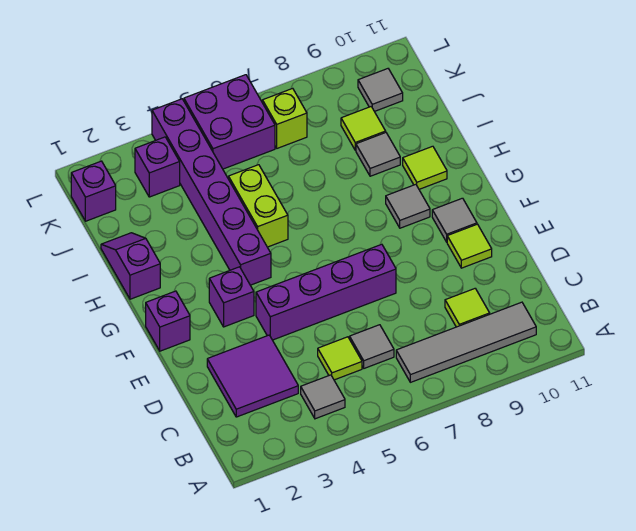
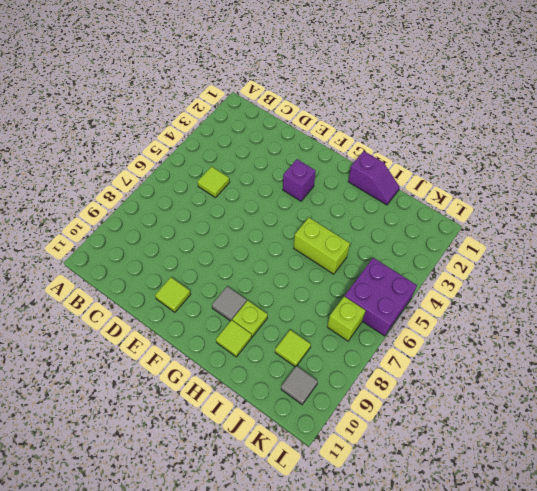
lime plate H9 level 1 -> none
none -> grey tile B4 level 1
none -> grey tile B7:B10 level 1
none -> purple tile C2:D3 level 1

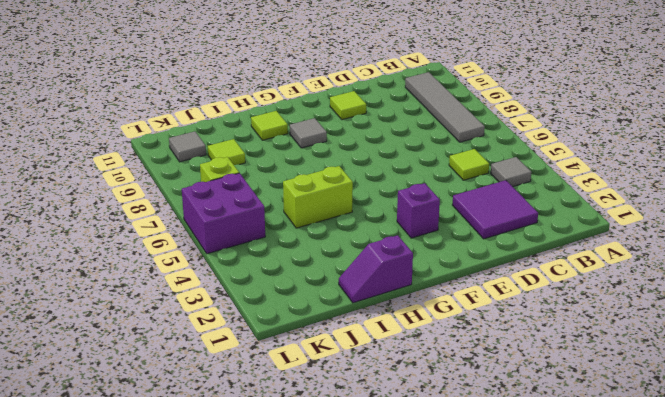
none -> grey tile C6 level 1
none -> lime tile C9 level 1
none -> purple brick E4:E7 level 1

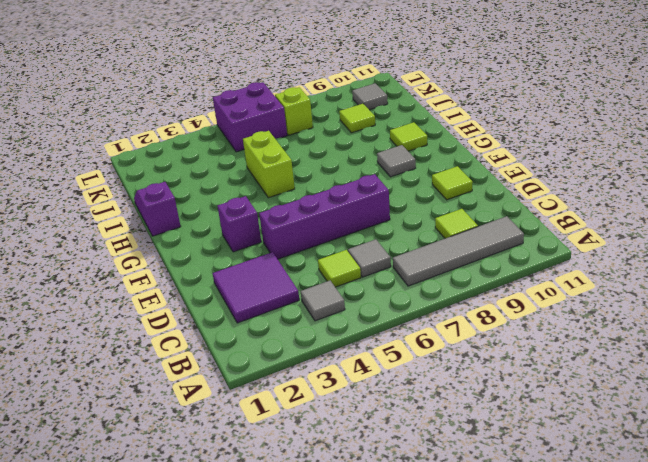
none -> purple brick F1 level 1
none -> grey tile F10 level 1
none -> purple brick G4:L4 level 1

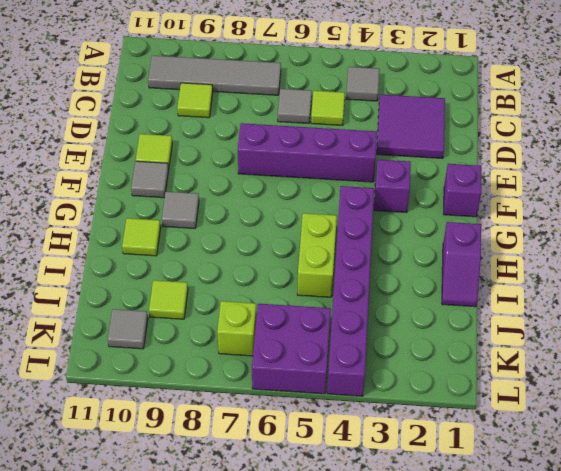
none -> grey tile I9 level 1
none -> purple brick K1 level 1
none -> purple brick K3 level 1

